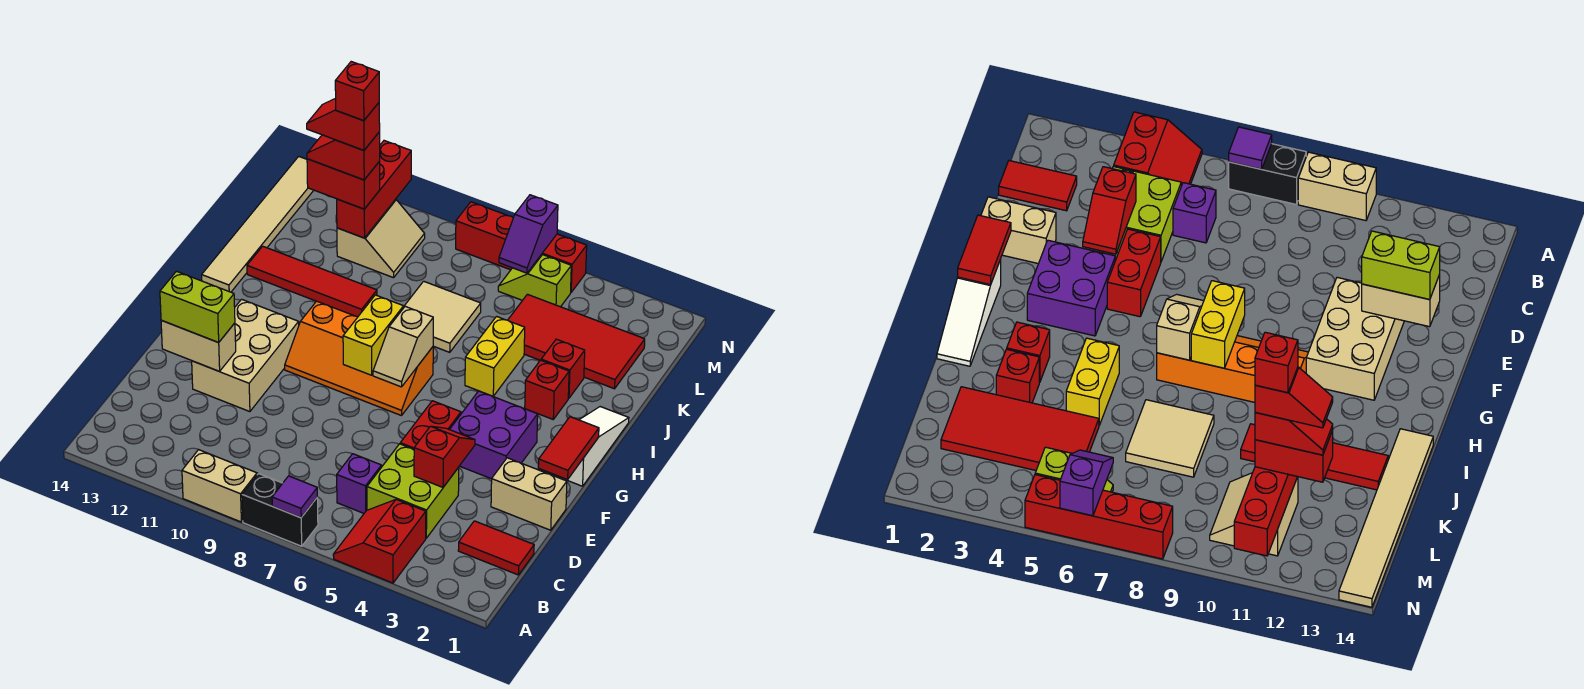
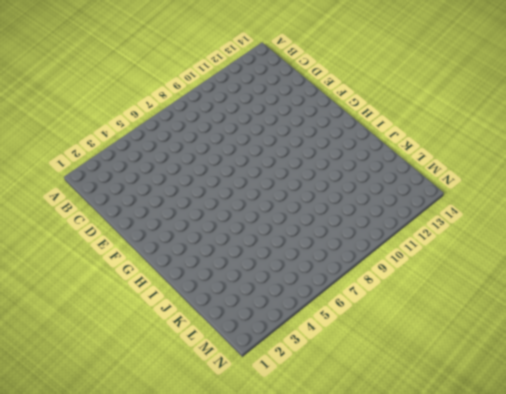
none -> red slope A4:B5 level 1 top 4
none -> black brick A7:A8 level 1
none -> tan brick A9:A10 level 1
none -> red tile C1:C2 level 1

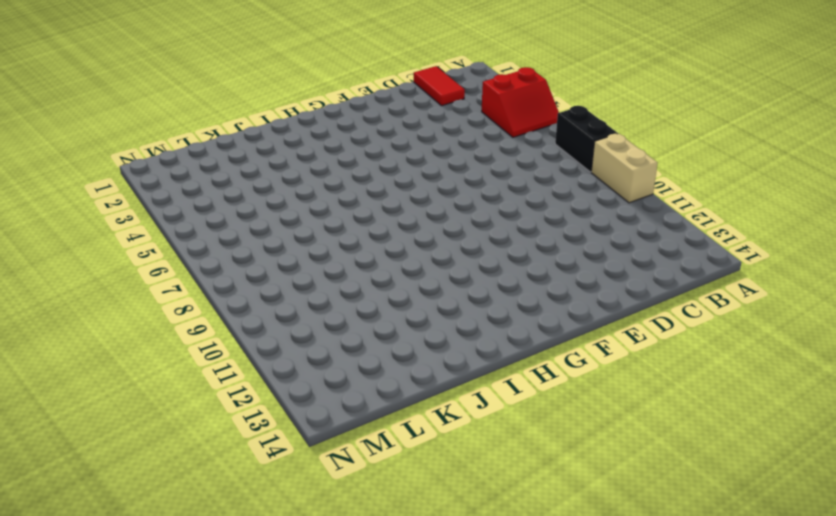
none -> lime brick C4:D5 level 1
none -> purple brick C6 level 1
none -> tan brick E1:E2 level 1
none -> red brick E5:F5 level 1

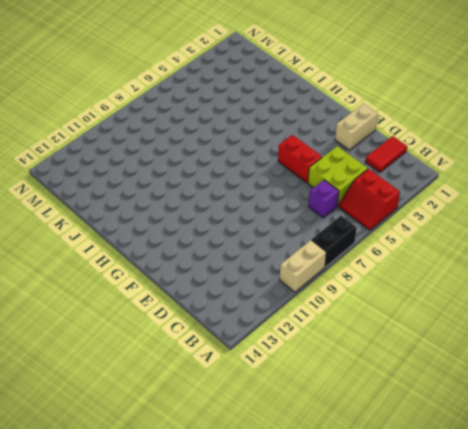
none -> tan brick E11:G12 level 1
none -> purple brick F3:G4 level 1
none -> white slope G1:I1 level 1 top G
none -> orange slope G7:H10 level 1 top H

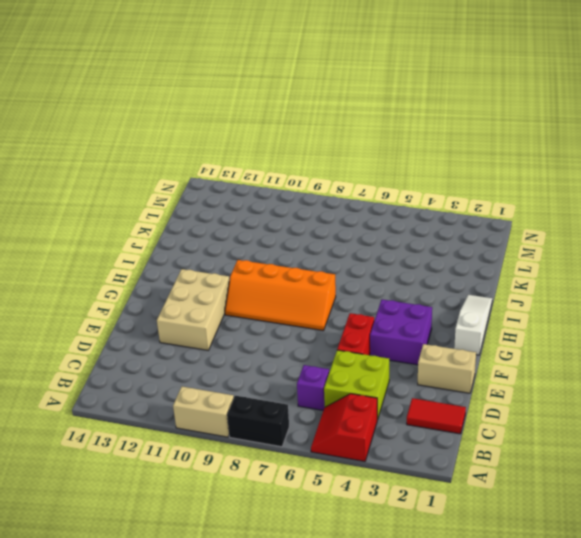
none -> red brick I3 level 1
none -> yellow brick I5:J5 level 1
none -> tan tile I14:N14 level 1
none -> red brick J3 level 1

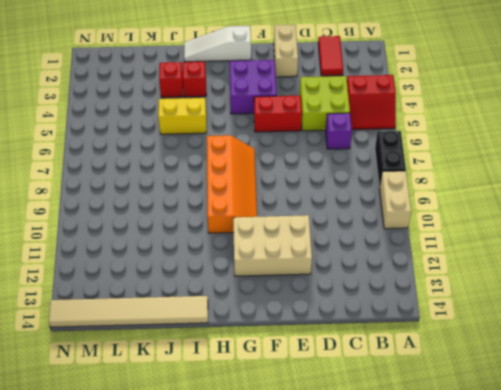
none -> tan tile J7:K8 level 1
none -> red tile J10:J13 level 1
none -> red tile K2:L5 level 1
none -> tan slope L10:M11 level 1 top 11

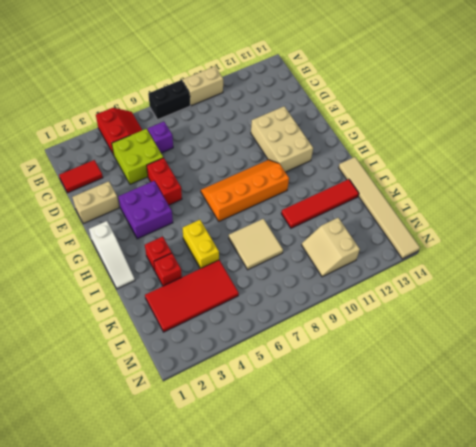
none -> lime slope M5:M6 level 1 top 5
none -> red brick N5:N8 level 1
none -> purple tile A7 level 2
none -> red slope D4:E4 level 2 top D

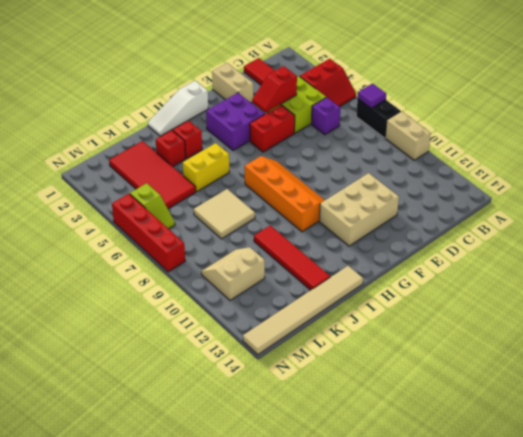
none -> tan brick E12:E13 level 2
none -> red tile F1:G1 level 2
none -> tan slope G7:H7 level 2 top H
none -> yellow brick G8:H8 level 2

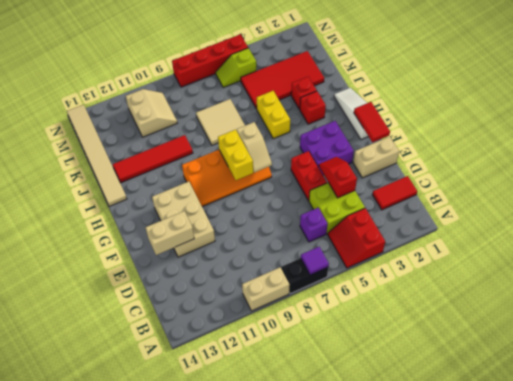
none -> red brick L11:N11 level 2
none -> purple slope M6:N6 level 2 top N
none -> lime brick E12:E13 level 3
none -> red brick L11:L12 level 3

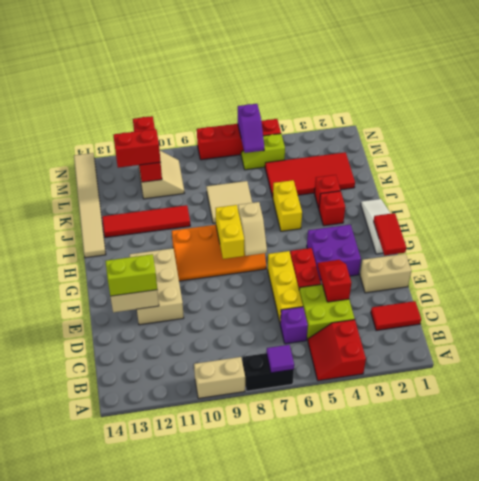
yellow brick D6:F6 level 1 -> none
none -> red slope L11:L12 level 4 top 11
none -> red slope L11:L12 level 5 top 11
none -> red brick L11 level 6

